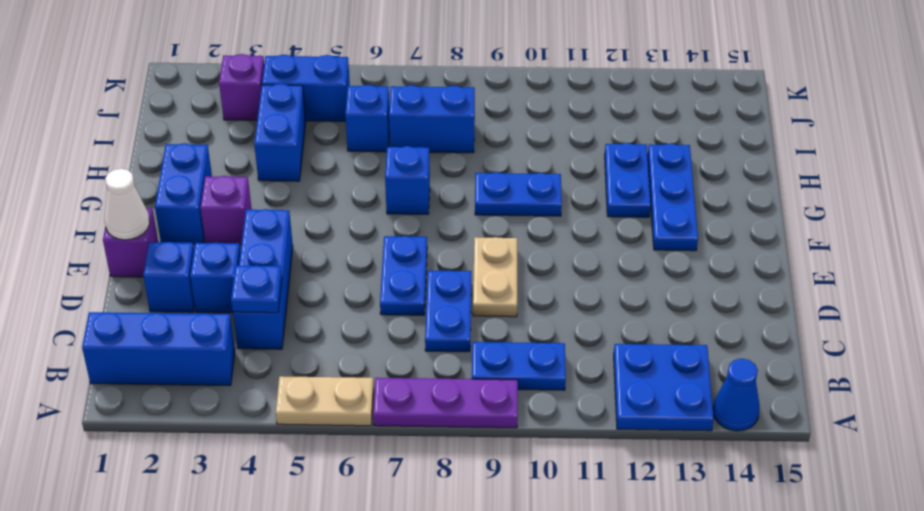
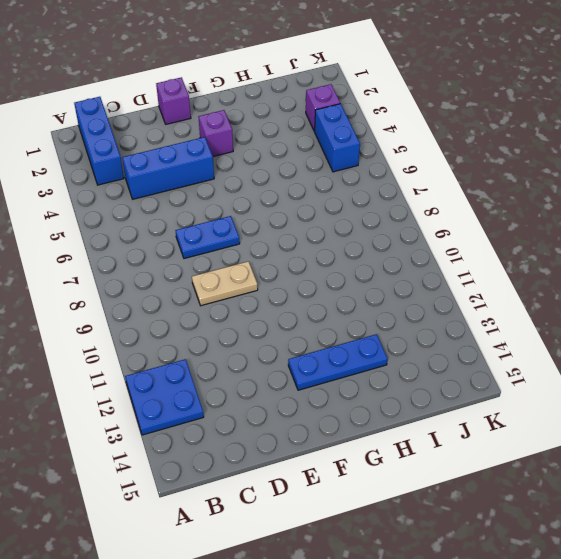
none -> tan plate A5:A6 level 1
none -> purple plate A7:A9 level 1
none -> blue cone A14 level 1

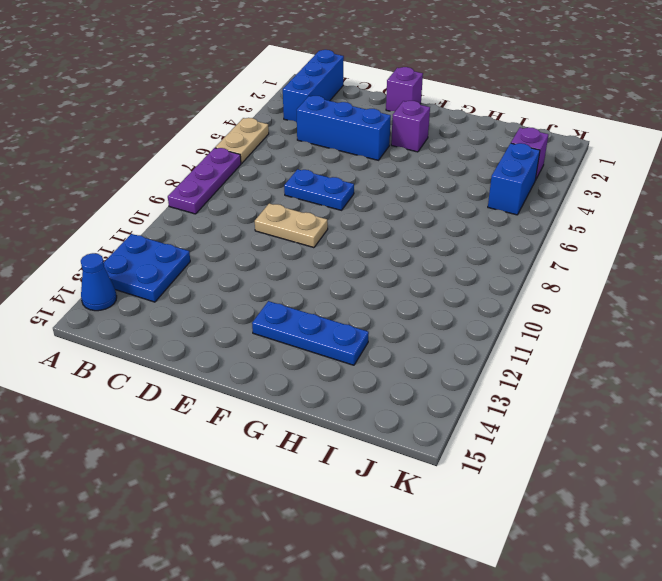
none -> blue plate B9:B10 level 1
none -> blue plate C8:D8 level 1
none -> blue brick D2 level 1

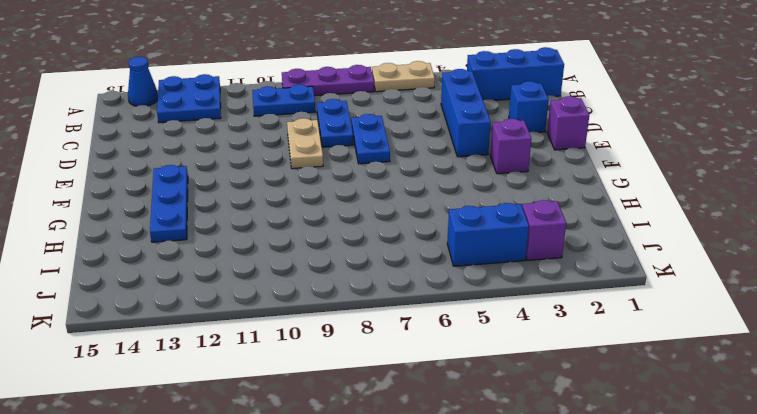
none -> blue brick D3 level 1
none -> blue brick F2:G2 level 1
none -> blue brick G7 level 1

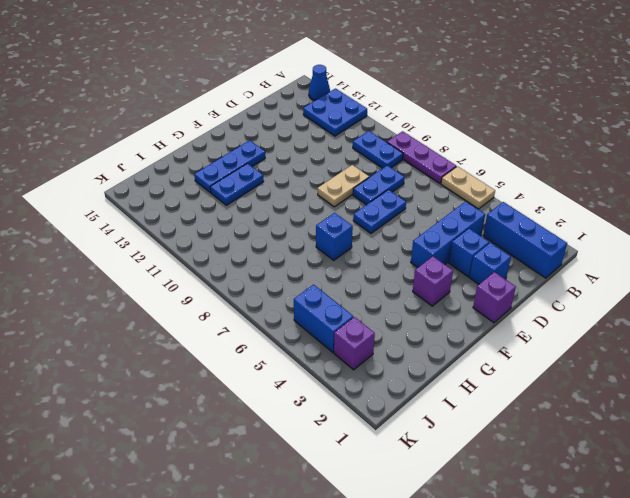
none -> blue brick F2:G2 level 1
none -> blue plate G9:G10 level 1
none -> blue brick H4:I4 level 1

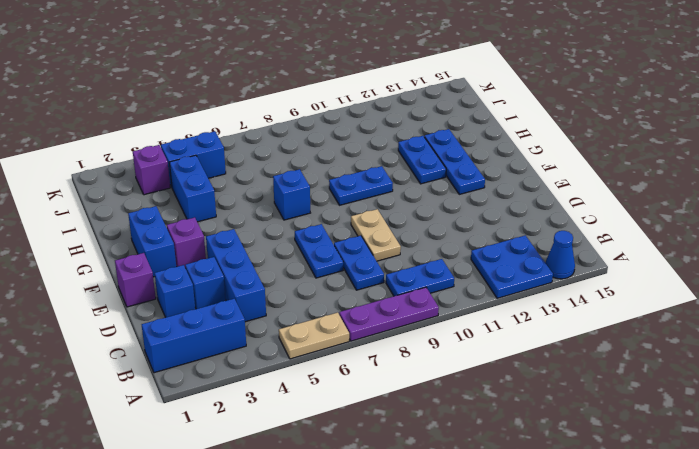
none -> blue brick I6 level 1
none -> blue brick I7:I8 level 1
none -> blue plate C4 level 2

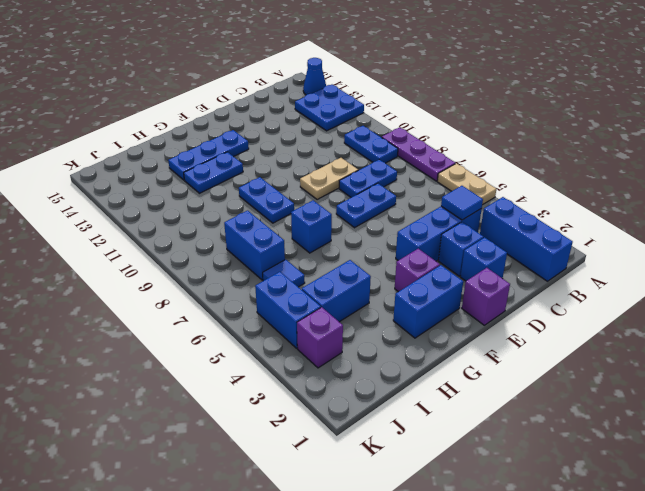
blue tile C4 level 2 -> blue plate C4 level 2
blue tile I6 level 1 -> blue brick I6 level 1
none -> white cone E1 level 2

